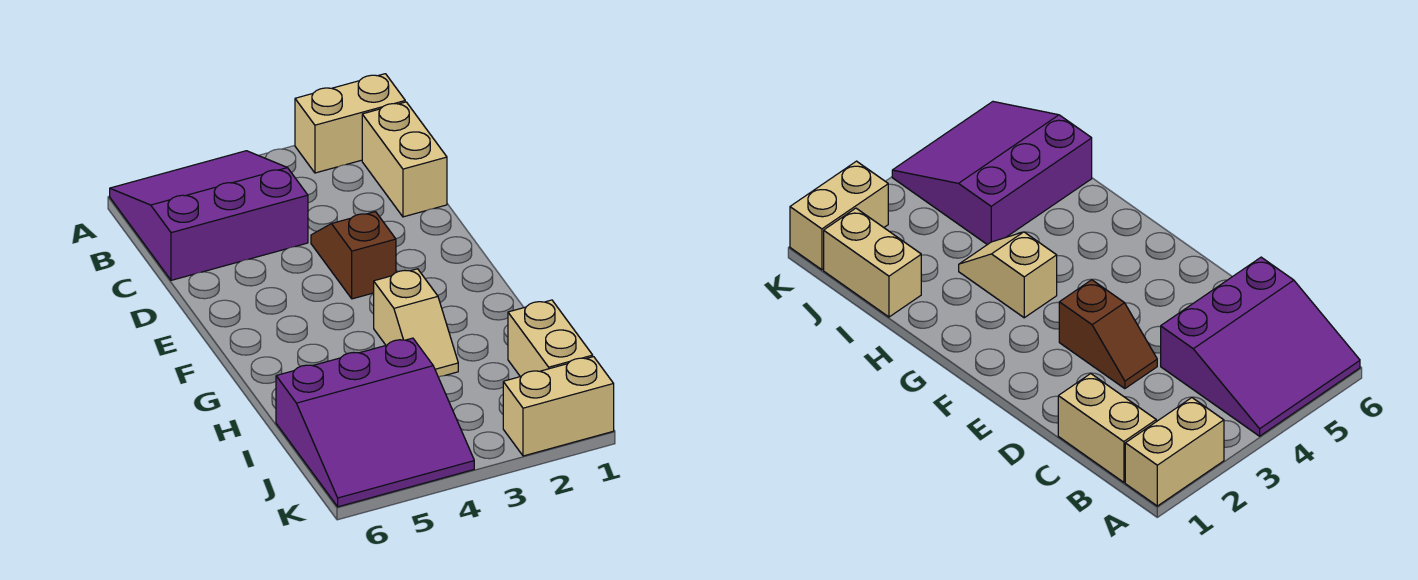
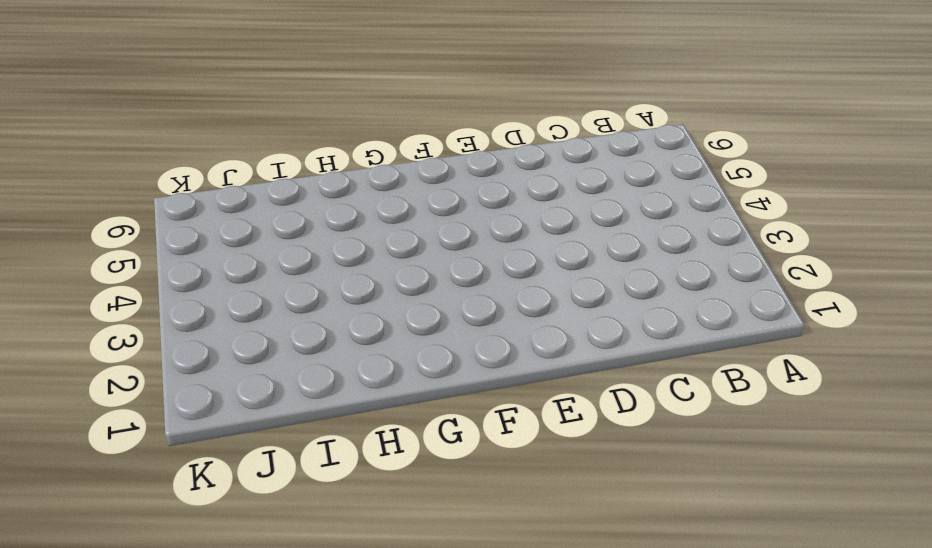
none -> tan brick A1:A2 level 1
none -> purple slope A4:C6 level 1 top C

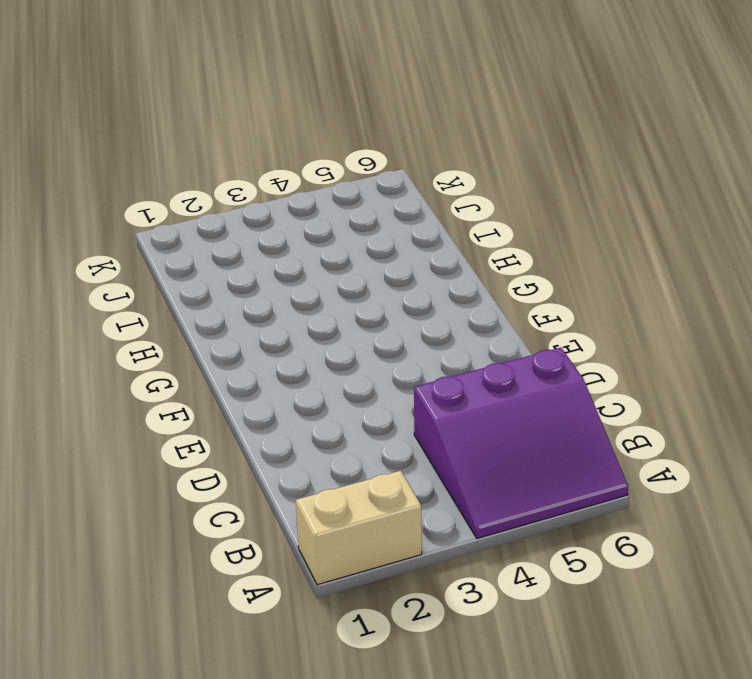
none -> tan brick B1:C1 level 1
none -> brown slope D3:E3 level 1 top E

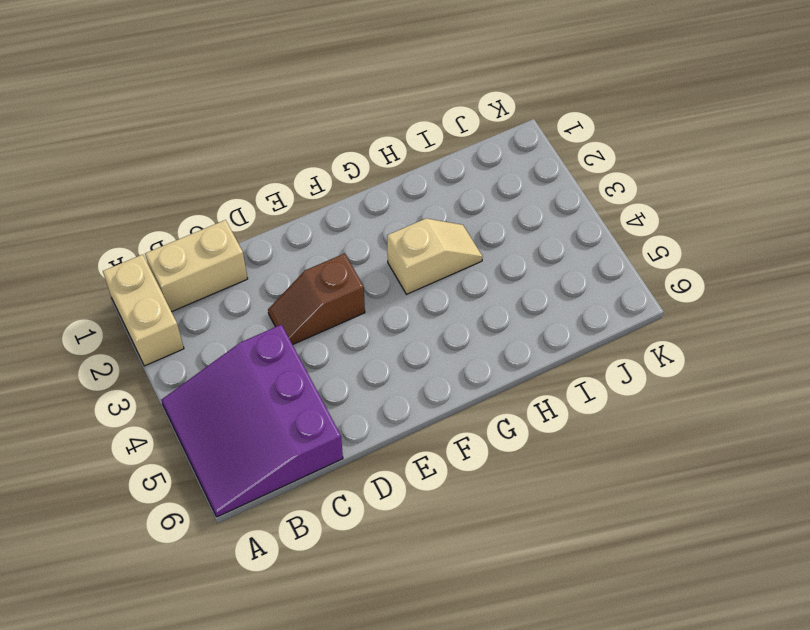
none -> tan brick I1:J1 level 1
none -> purple slope I4:K6 level 1 top I

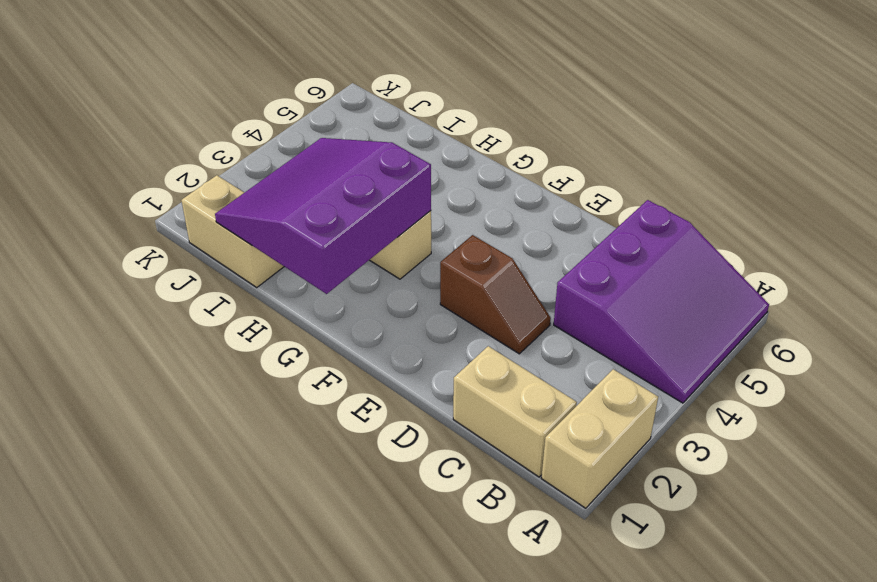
purple slope G1:I3 level 2 top G -> purple slope I4:K6 level 1 top I
none -> tan brick K1:K2 level 1

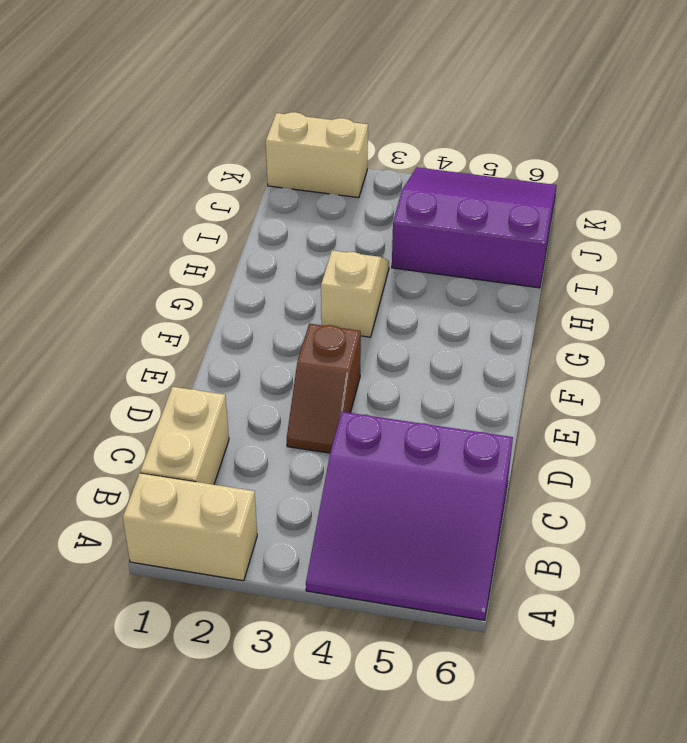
none -> tan brick I1:J1 level 1

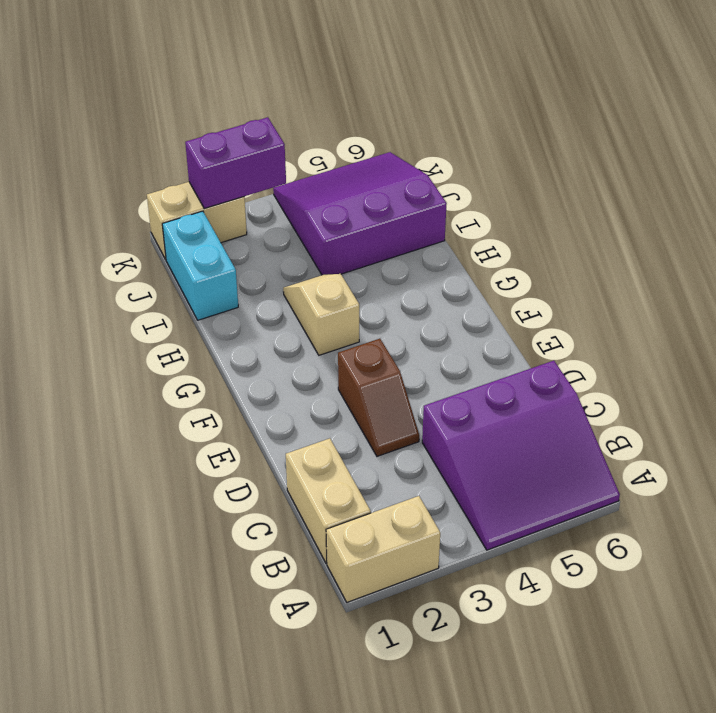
cyan brick I1:J1 level 1 -> tan brick I1:J1 level 1
purple brick K2:K3 level 2 -> none

